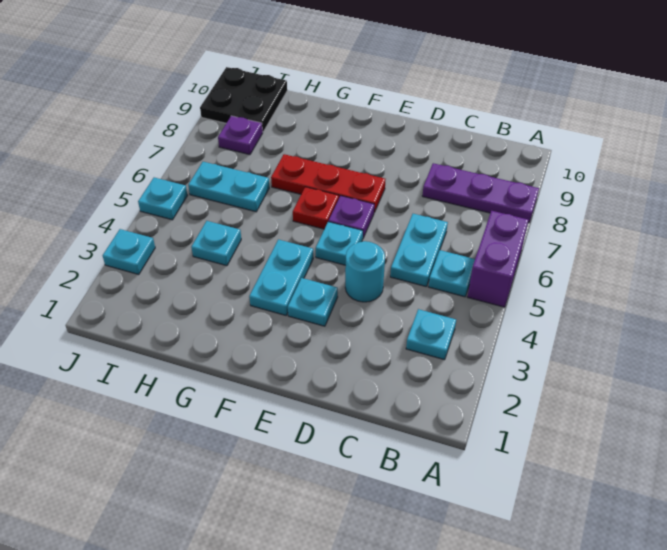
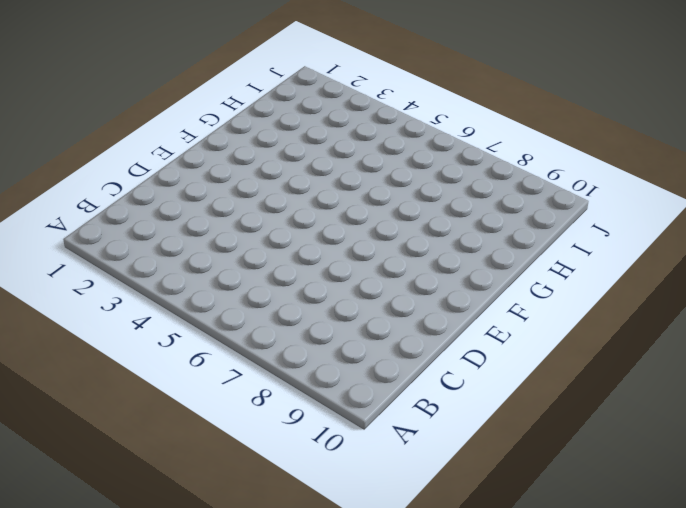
none -> purple brick A5:A6 level 1
none -> purple plate A8:C8 level 1
none -> cyan plate B3 level 1

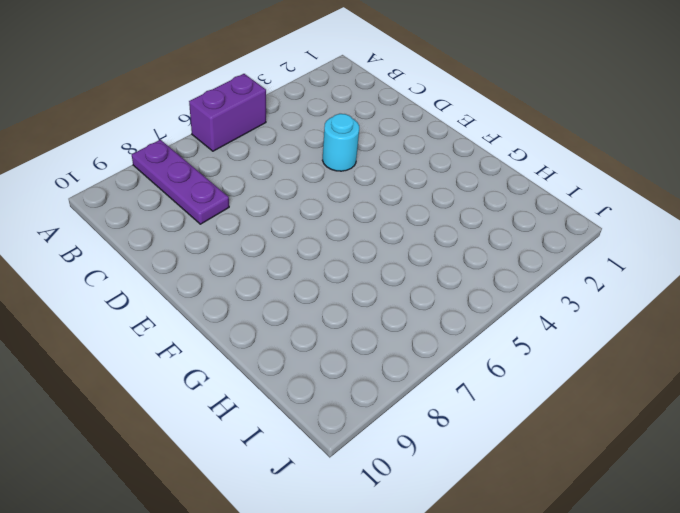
none -> cyan plate B3 level 1
none -> cyan plate B5 level 1
none -> cyan plate C5:C6 level 1

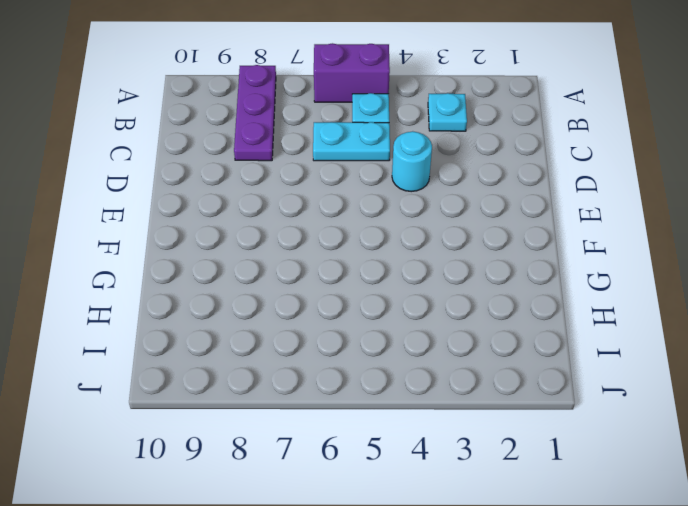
none -> cyan plate E3 level 1
none -> cyan plate E5 level 1
none -> purple plate E6 level 1

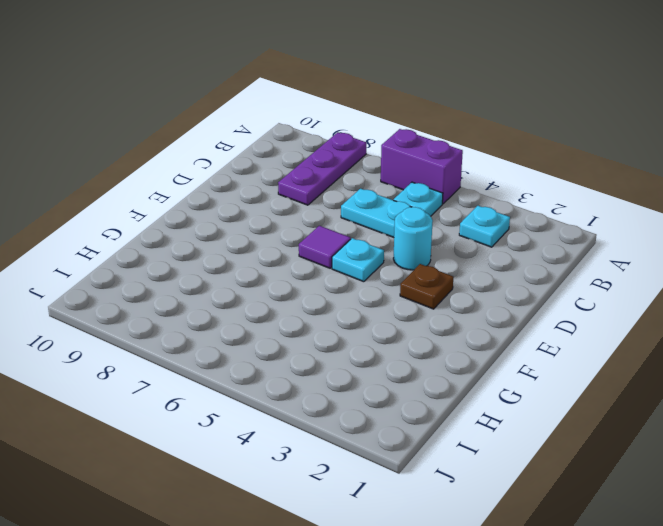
brown plate E3 level 1 -> cyan plate E3 level 1
purple tile E6 level 1 -> purple plate E6 level 1
none -> red plate E7:G7 level 1
none -> cyan plate F3:F4 level 1
none -> red plate F6 level 1

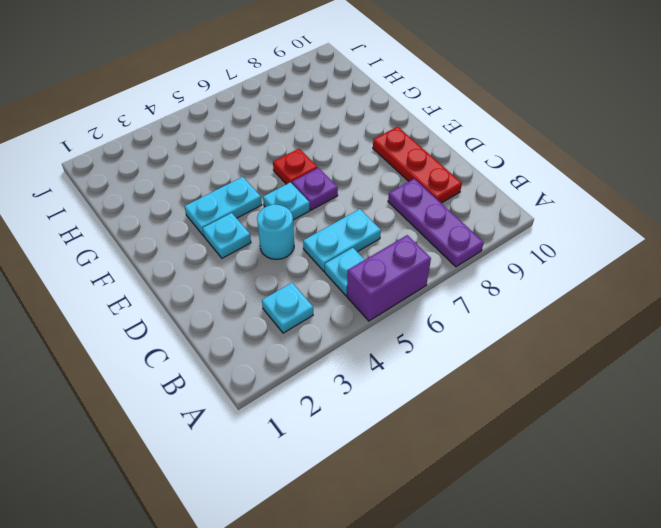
red plate C9:E9 level 1 -> red plate E7:G7 level 1
none -> cyan plate H4 level 1
none -> cyan plate H6:I6 level 1
none -> purple plate I8 level 1

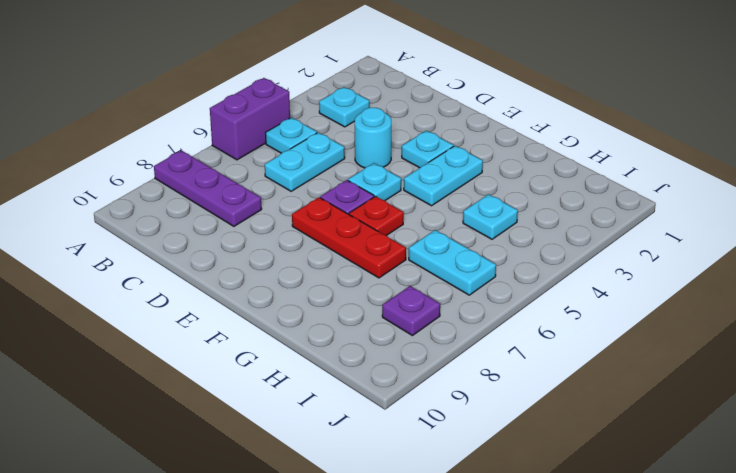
none -> black plate I9:J10 level 1
none -> cyan plate J3 level 1
none -> cyan plate J5 level 1

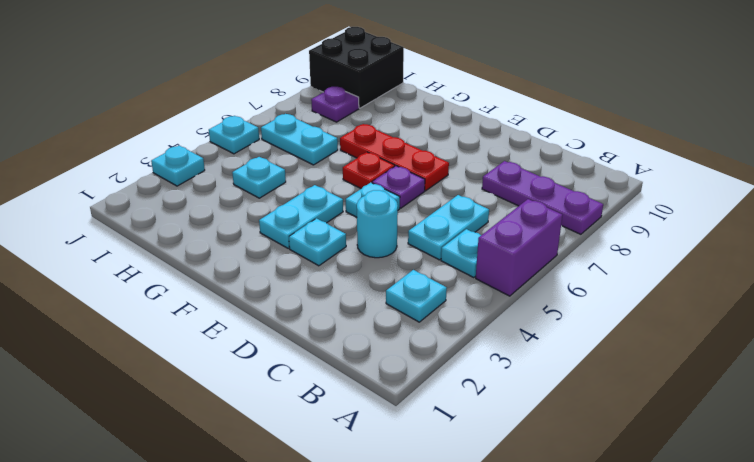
black brick I9:J10 level 1 -> black plate I9:J10 level 1

